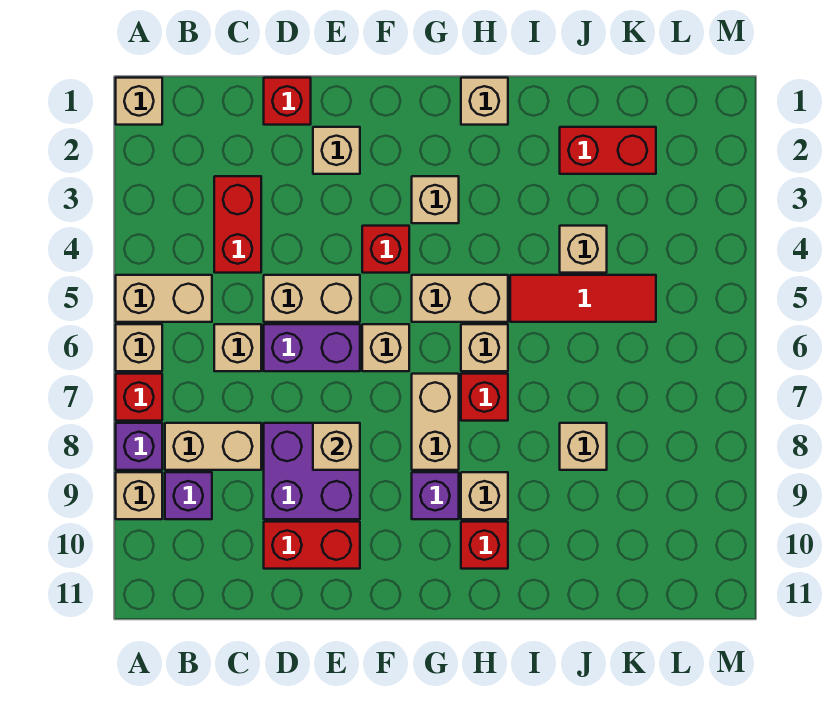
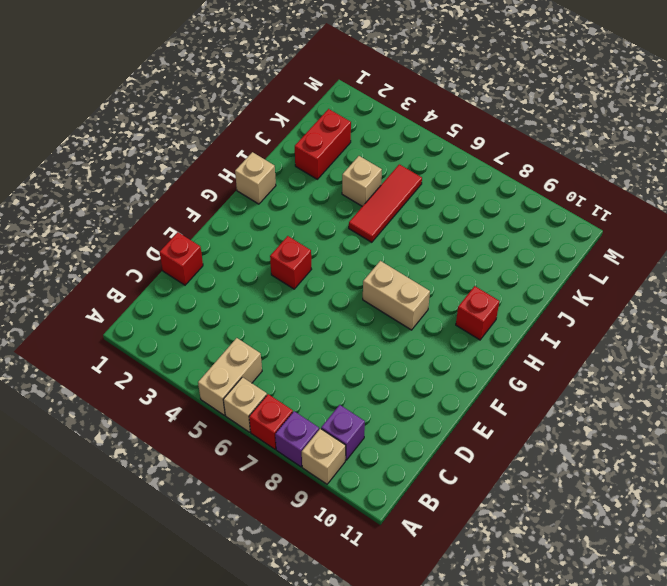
none -> tan brick A1 level 1
none -> tan brick B8:C8 level 1
none -> red brick C3:C4 level 1
none -> tan brick C6 level 1

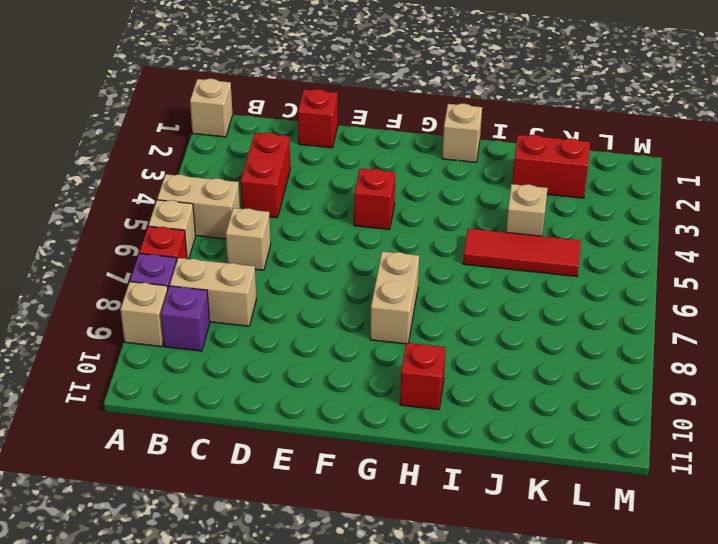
none -> tan brick D5:E5 level 1
none -> purple brick D6:E6 level 1
none -> purple brick D8:E9 level 1
none -> red brick D10:E10 level 1

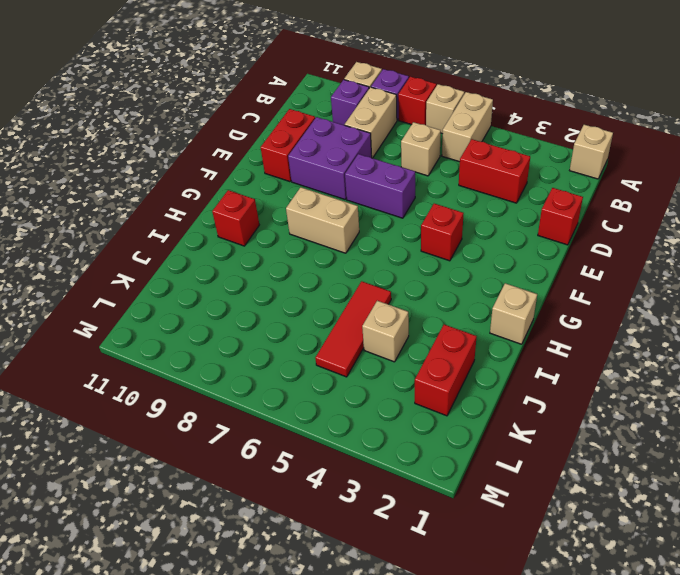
purple brick E6:E7 level 1 -> purple brick D6:E6 level 1
none -> tan brick D5:E5 level 1
none -> tan brick E2 level 1
none -> tan brick F6 level 1
none -> tan brick G3 level 1

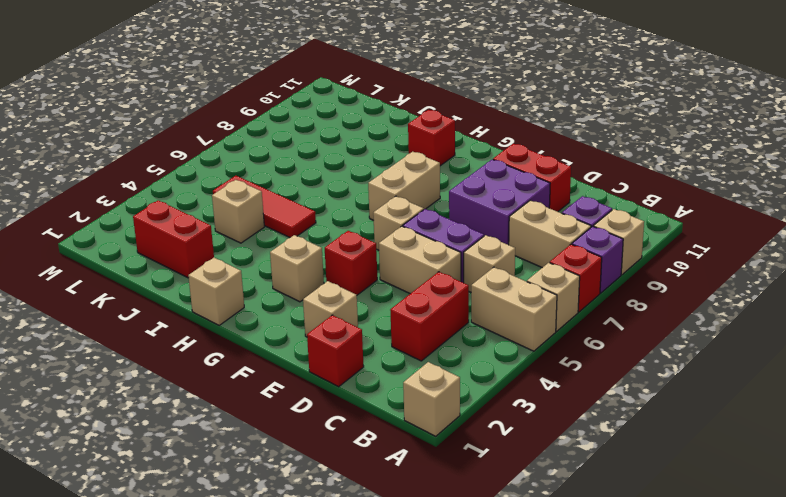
none -> tan brick G5:H5 level 1
none -> purple brick G9 level 1
none -> tan brick H6 level 1
none -> red brick H7 level 1

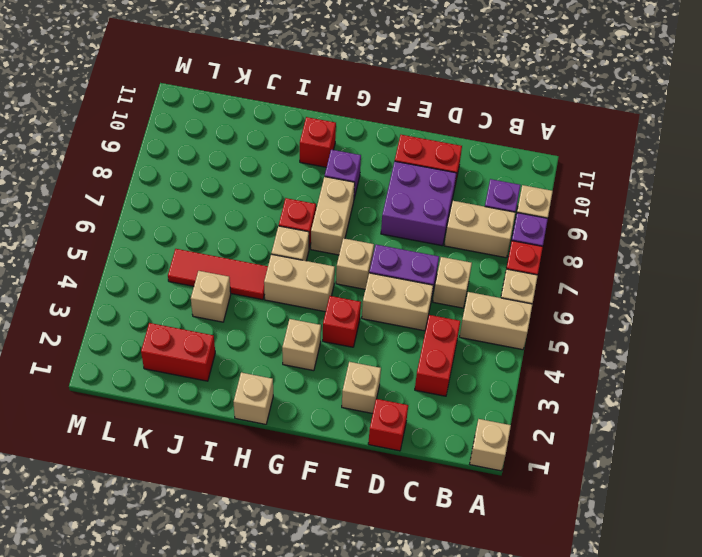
none -> tan brick H9 level 1
none -> tan brick J8 level 1
none -> tan brick E8 level 2

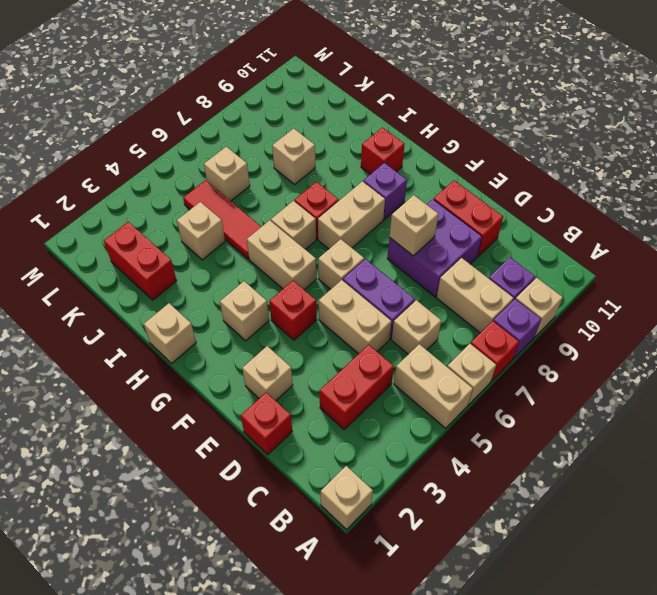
tan brick K6 level 1 -> tan brick H9 level 1

